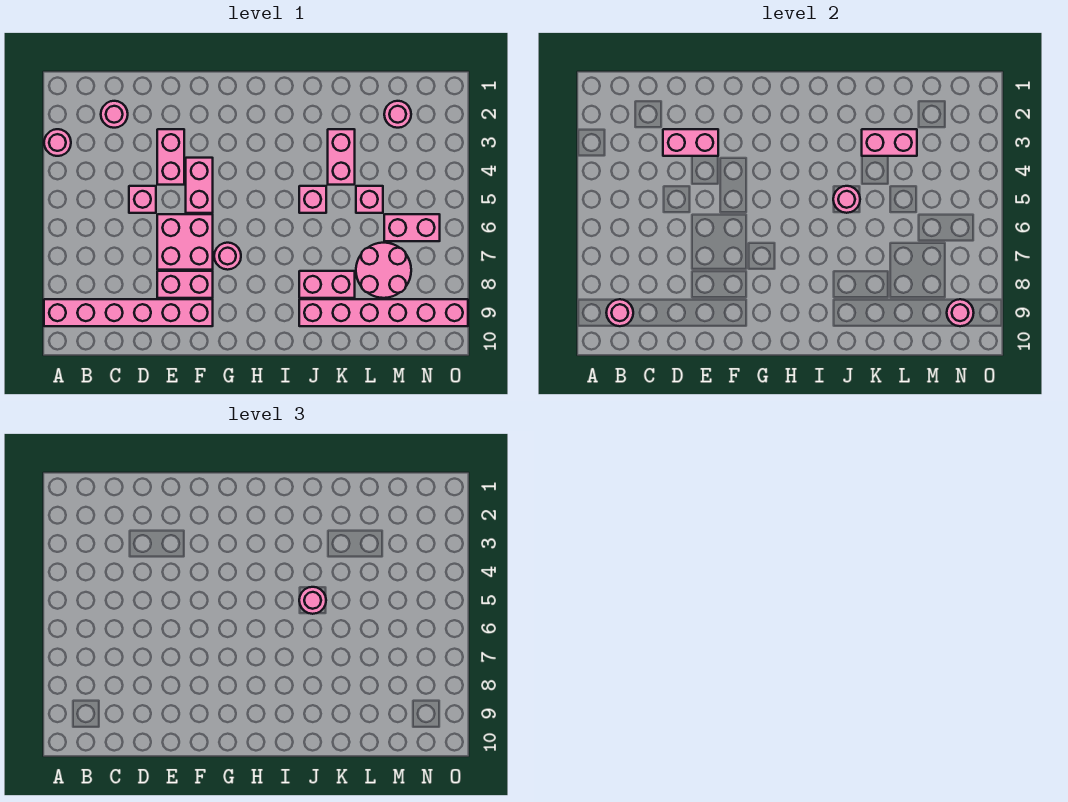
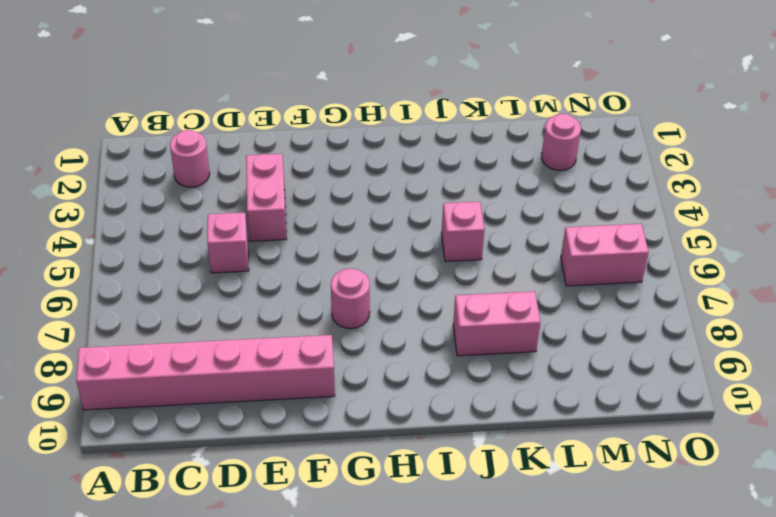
none -> pink round brick A3 level 1
none -> pink brick E6:F7 level 1
none -> pink brick E8:F8 level 1

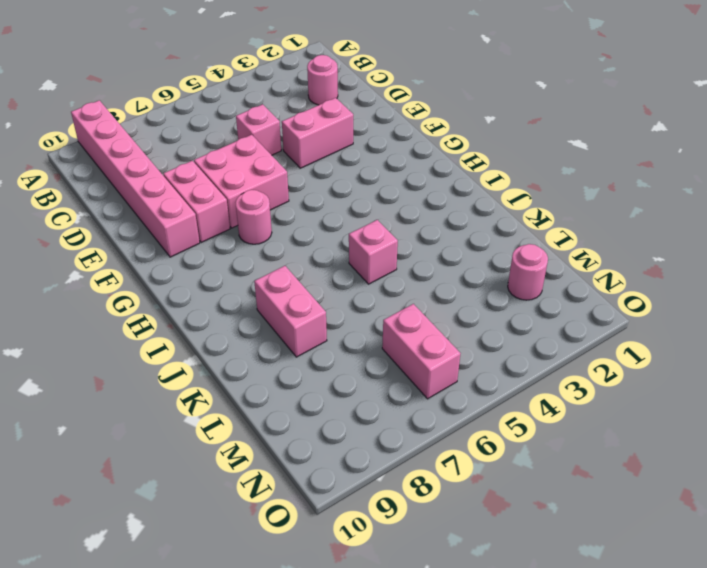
none -> pink round brick A3 level 1
none -> pink brick F4:F5 level 1
none -> pink brick J9:O9 level 1

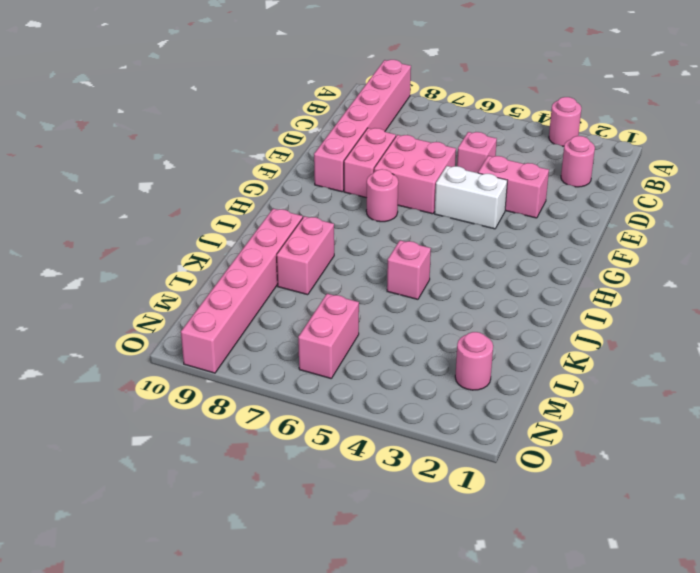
white brick F4:F5 level 1 -> pink brick F4:F5 level 1
none -> pink brick K3:K4 level 1
none -> pink brick L5 level 1
none -> pink round brick L7:M8 level 1

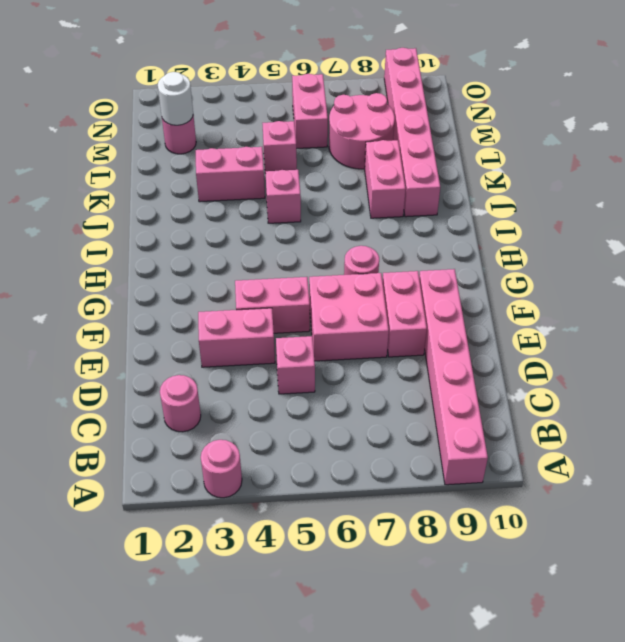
white round brick M2 level 2 -> none
none -> pink round brick B9 level 2
none -> pink brick D3:E3 level 2
none -> pink round brick J5 level 2

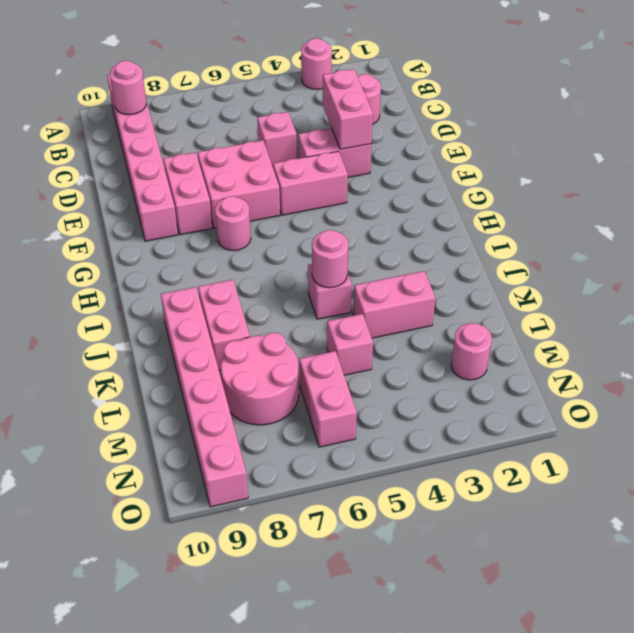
none -> pink brick K3:L3 level 2
none -> pink round brick N9 level 2
none -> pink round brick J5 level 3

